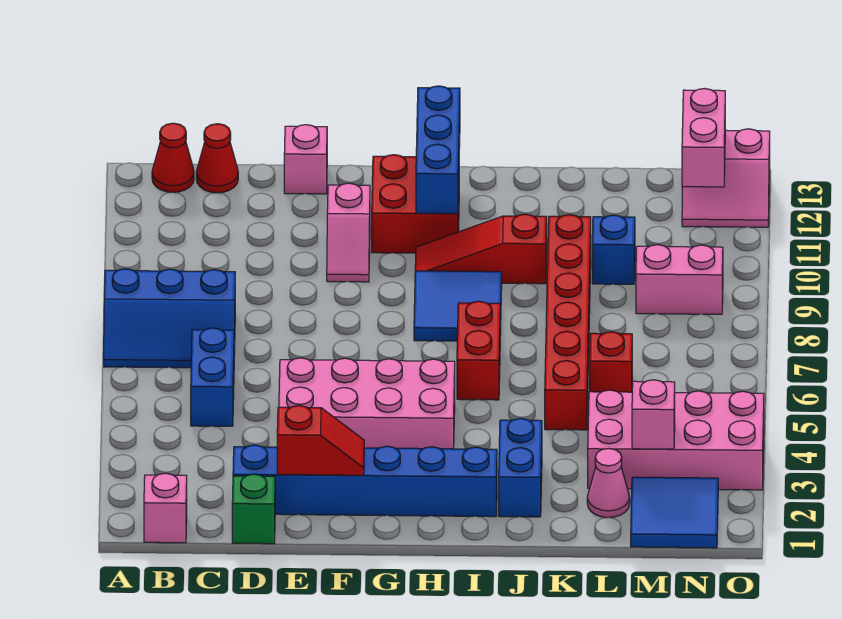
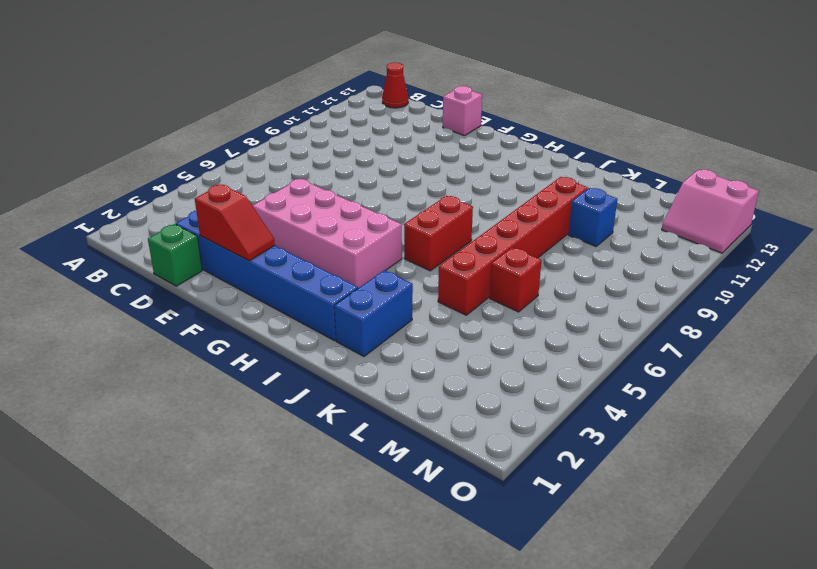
none -> blue slope A7:C8 level 1 top 8
none -> pink brick B1 level 1
none -> blue brick C5:C6 level 1

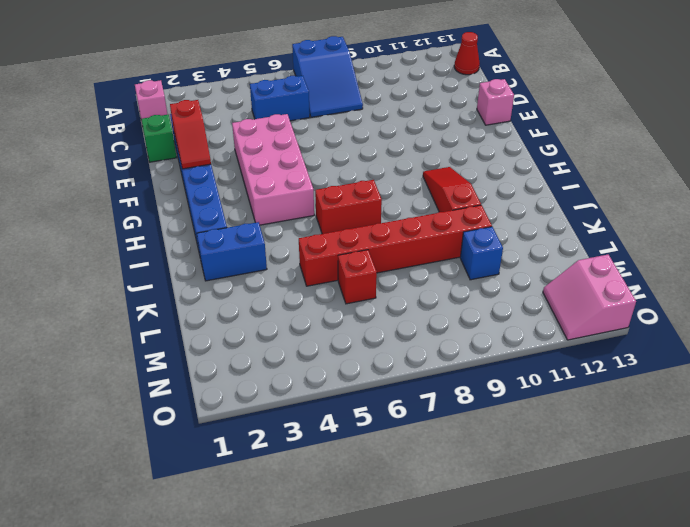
blue slope A7:C8 level 1 top A -> blue slope A7:C8 level 1 top 8
none -> red cone C13 level 1
none -> pink slope F10:F11 level 1 top 11
none -> red brick G11:H12 level 1

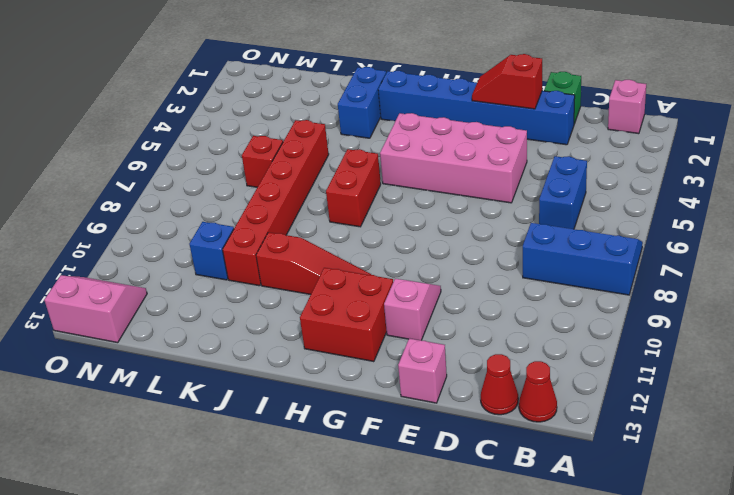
none -> blue tile H8:I9 level 1
none -> pink cone L2 level 1
none -> pink brick L3:O4 level 1

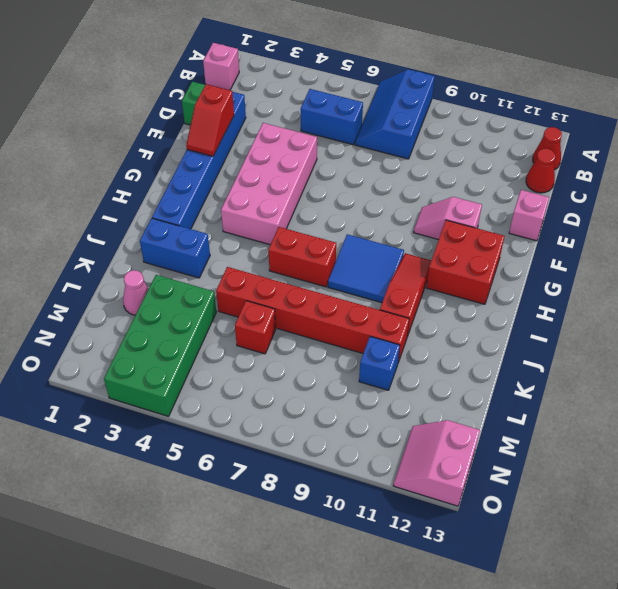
green brick L3:O4 level 1 -> pink brick L3:O4 level 1
none -> blue tile M1:N2 level 1
none -> pink brick M9:N9 level 1
none -> blue brick H11:H13 level 2

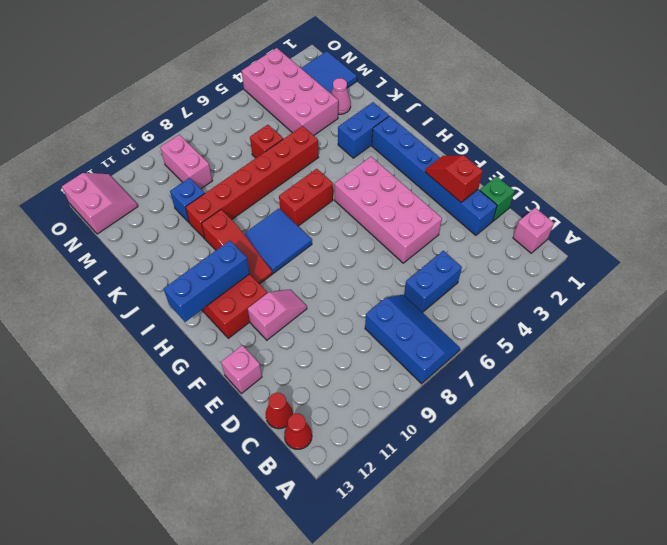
none -> pink brick M3 level 2
none -> pink brick N12:N13 level 2

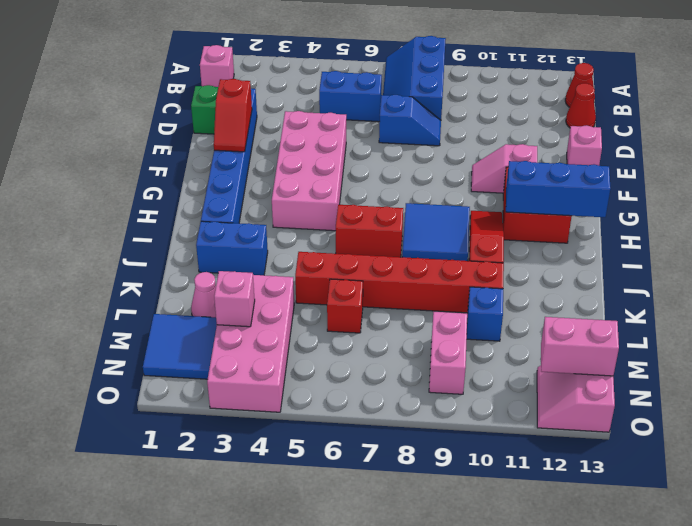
blue slope D7:D8 level 1 top 7 -> none

